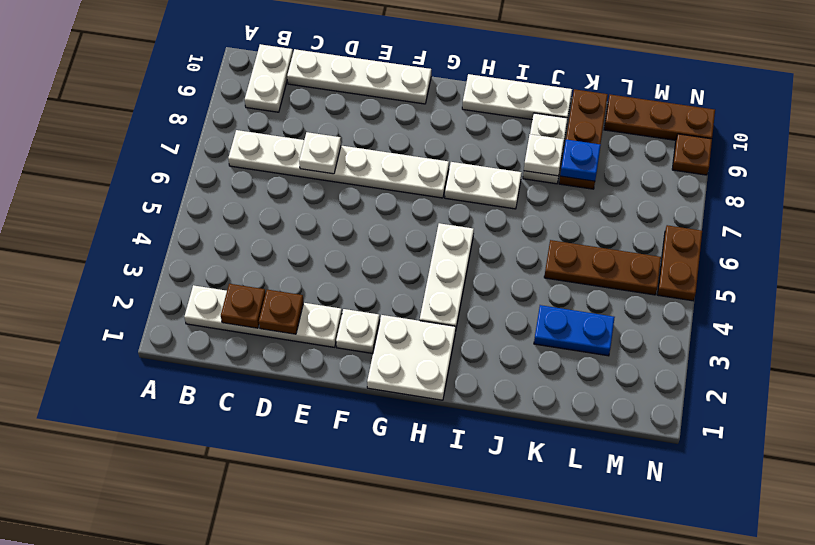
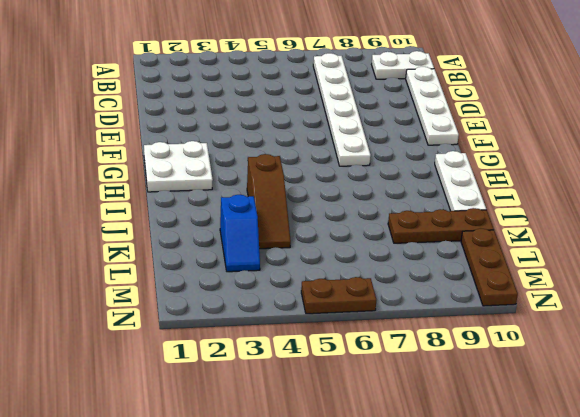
brown slope I4:K4 level 1 top I -> none
blue slope K3:L3 level 1 top K -> blue plate K3:L3 level 1
none -> white plate B2:E2 level 1
none -> white plate F2 level 1
none -> white plate H3:H5 level 1

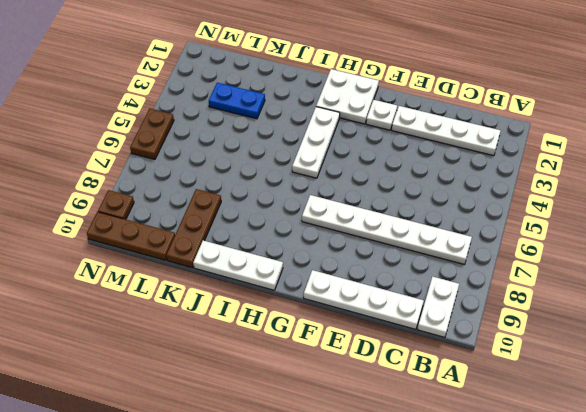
none -> white plate H7:I7 level 1
none -> white plate J8:J9 level 1
none -> brown plate K5:M5 level 1

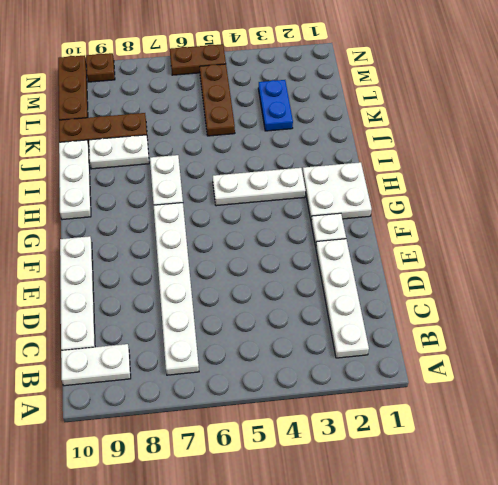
none -> brown plate C2 level 2
none -> brown plate D2 level 2
none -> white plate D7 level 2

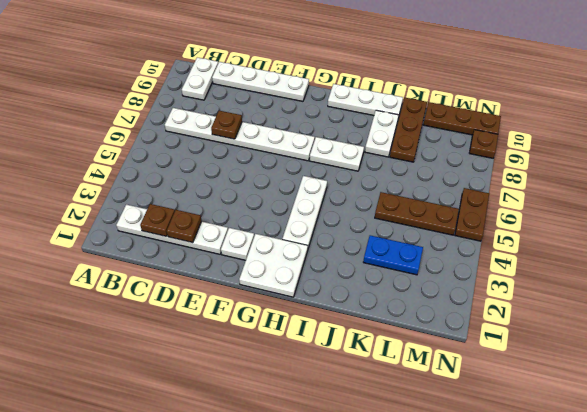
brown plate D7 level 2 -> white plate D7 level 2
none -> white plate J8 level 2
none -> blue plate K8 level 2

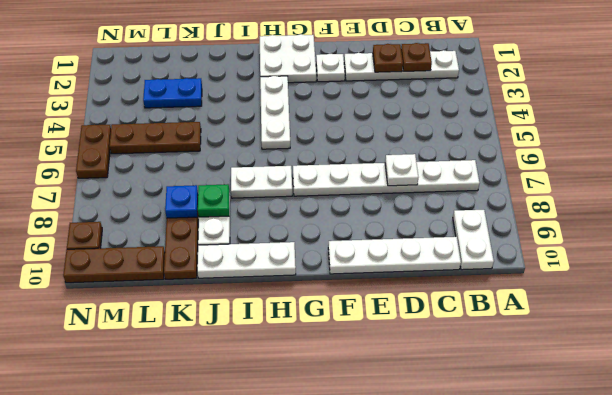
green plate J8 level 2 -> white plate J8 level 2

